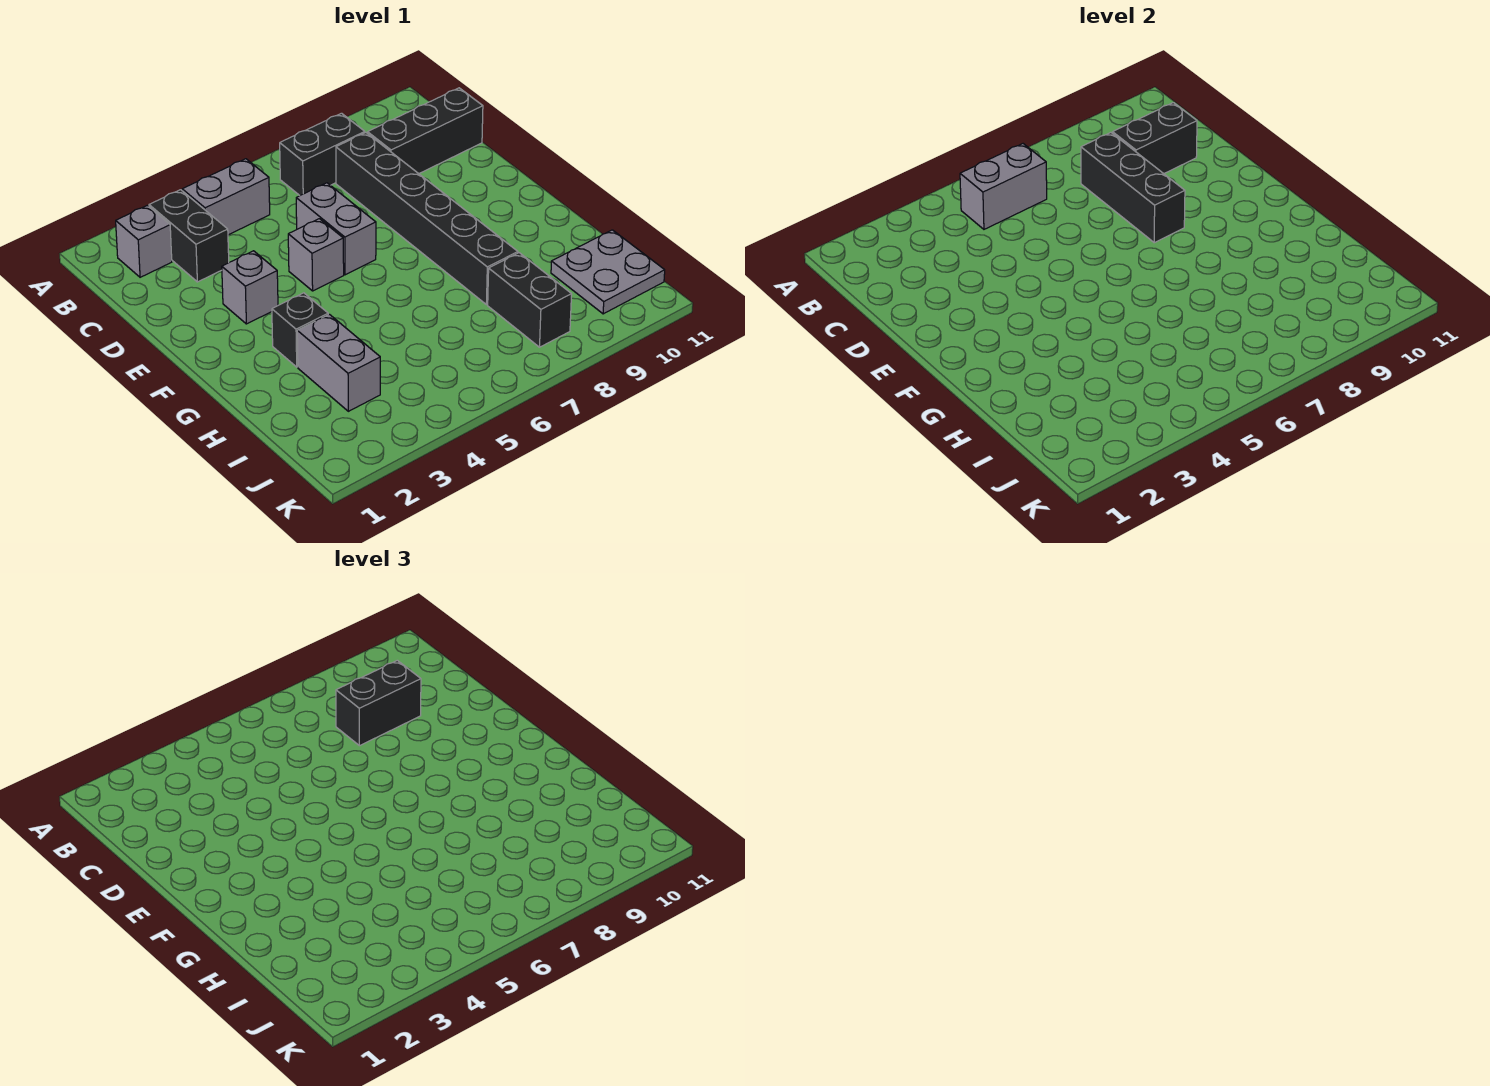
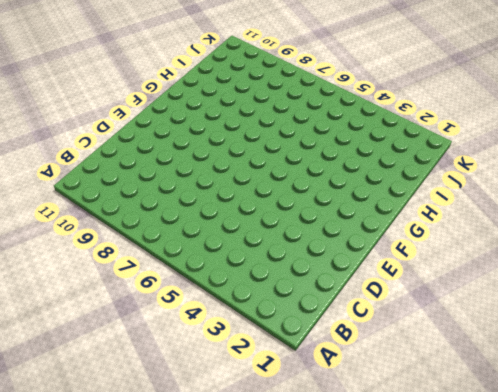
none -> grey brick B2 level 1
none -> black brick B3:C3 level 1
none -> grey brick B4:B5 level 1

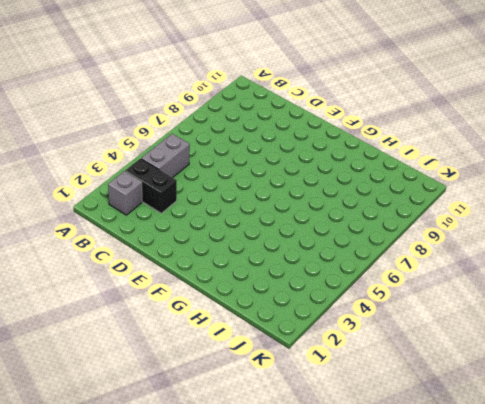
none -> black brick B7:B8 level 1
none -> black brick C8:H8 level 1
none -> black brick C9:C11 level 1

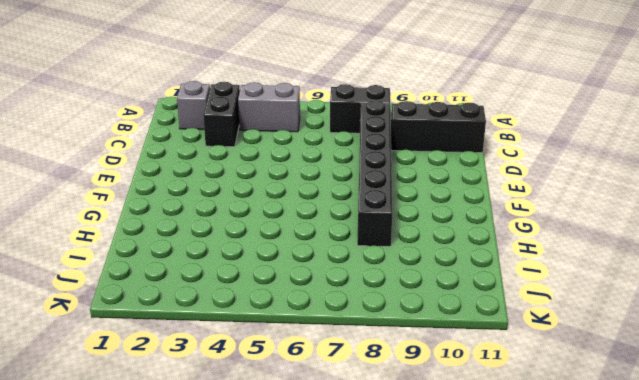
none -> grey brick D6:E6 level 1
none -> grey brick E3 level 1
none -> grey brick E5 level 1

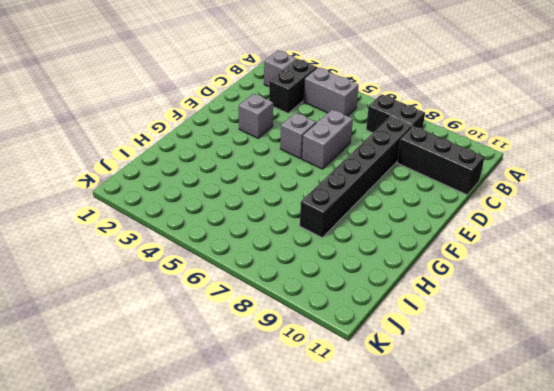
none -> black brick G3 level 1
none -> grey brick H3:I3 level 1
none -> black brick I8:J8 level 1

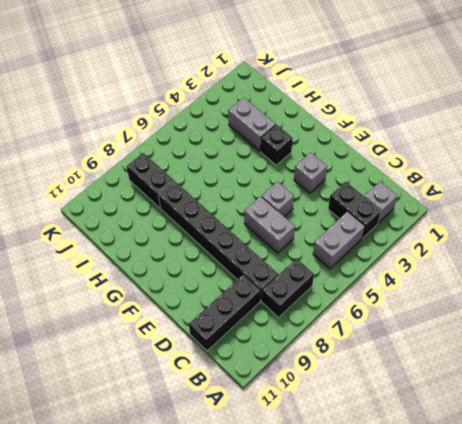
none -> grey plate I10:J11 level 1
none -> grey brick B5:B6 level 2
none -> black brick C8:E8 level 2

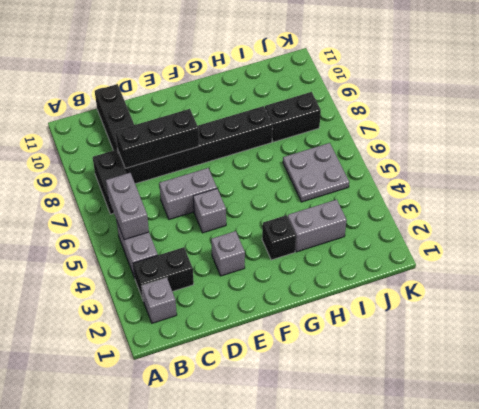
grey plate I5:J6 level 1 -> grey plate I10:J11 level 1
none -> black brick C9:C10 level 2
none -> black brick C8:C9 level 3

